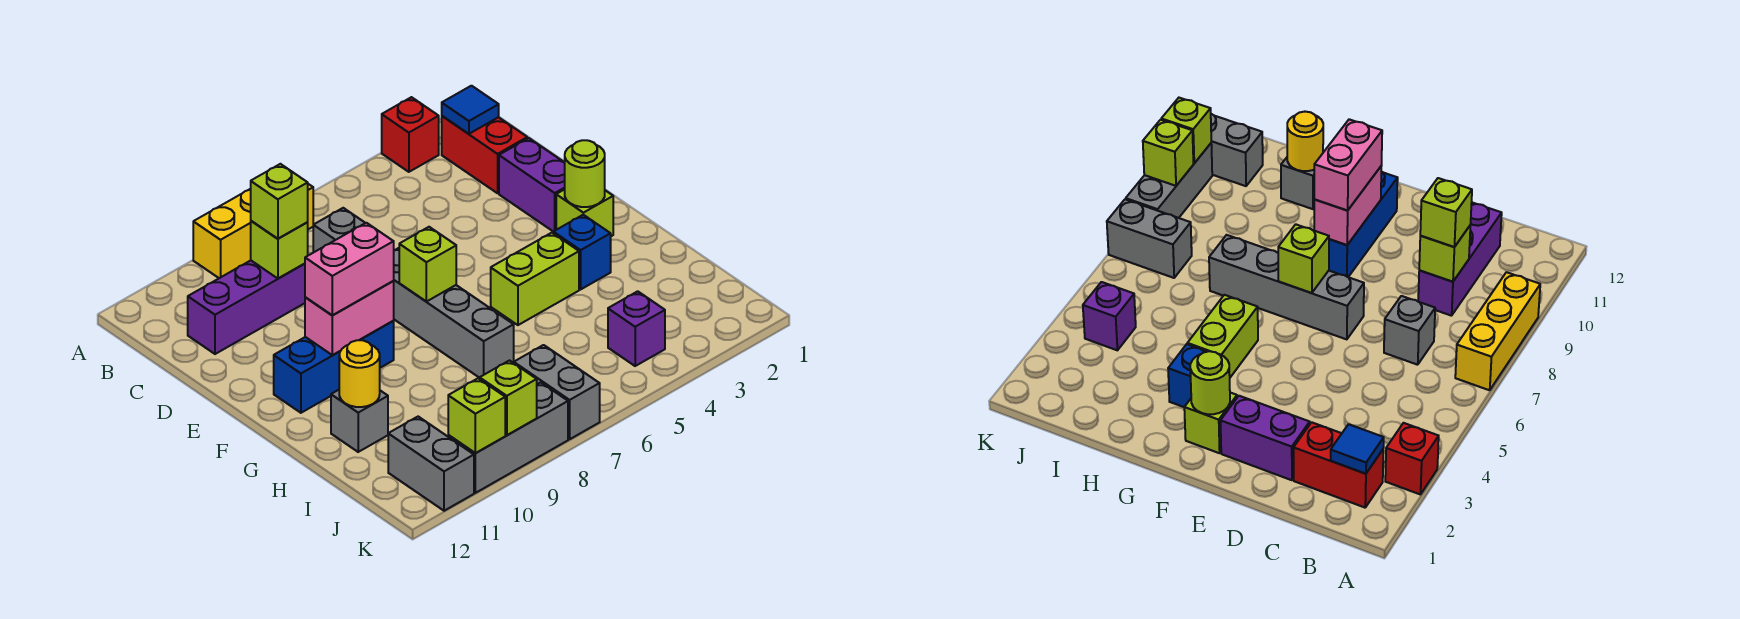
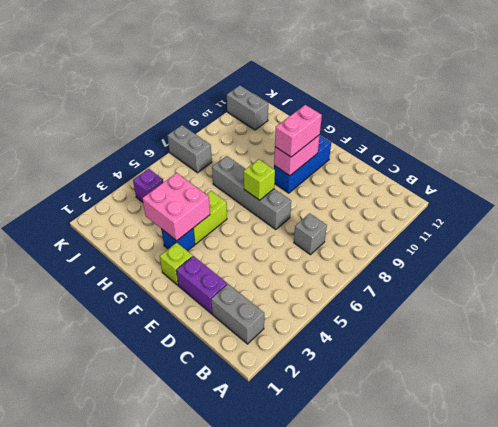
grey brick B2:C2 level 1 -> red brick B2:C2 level 1
pink brick G3:H4 level 2 -> none
none -> red brick A3 level 1
none -> yellow brick A7:A9 level 1
none -> purple brick C9:C11 level 1

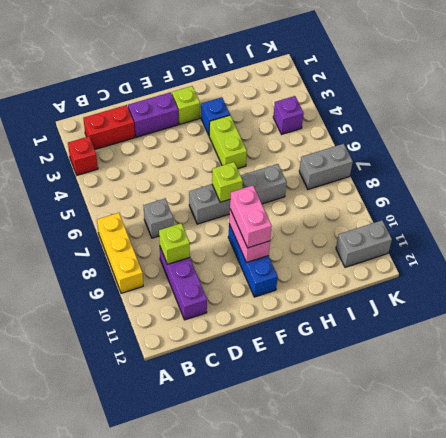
none -> grey brick H11 level 1
none -> grey brick K8:K10 level 1
none -> blue tile B2 level 2

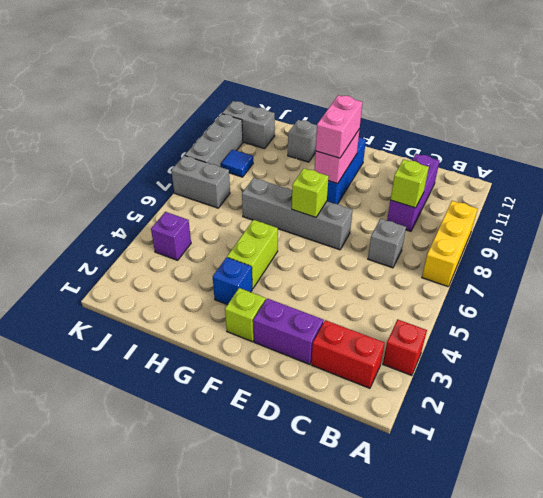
blue tile J9 level 1 -> blue tile B2 level 2
none -> lime round brick F2 level 2
none -> yellow round brick H11 level 2
none -> lime brick K9 level 2

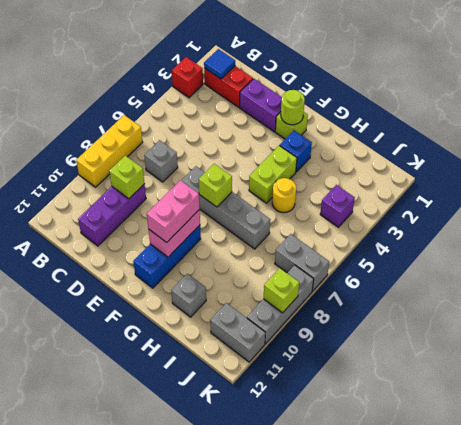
yellow round brick H5 level 1 -> yellow round brick H11 level 2
none -> lime brick K10 level 2
none -> lime brick C9 level 3

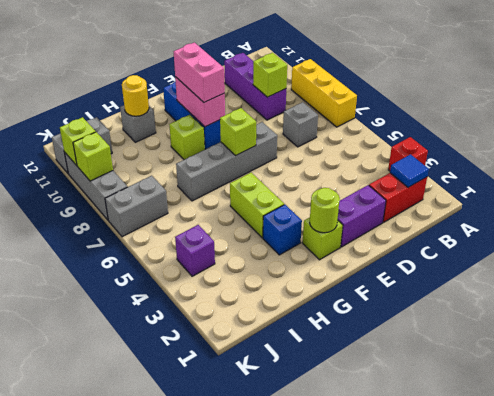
lime brick G9 level 1 -> lime brick C9 level 3

